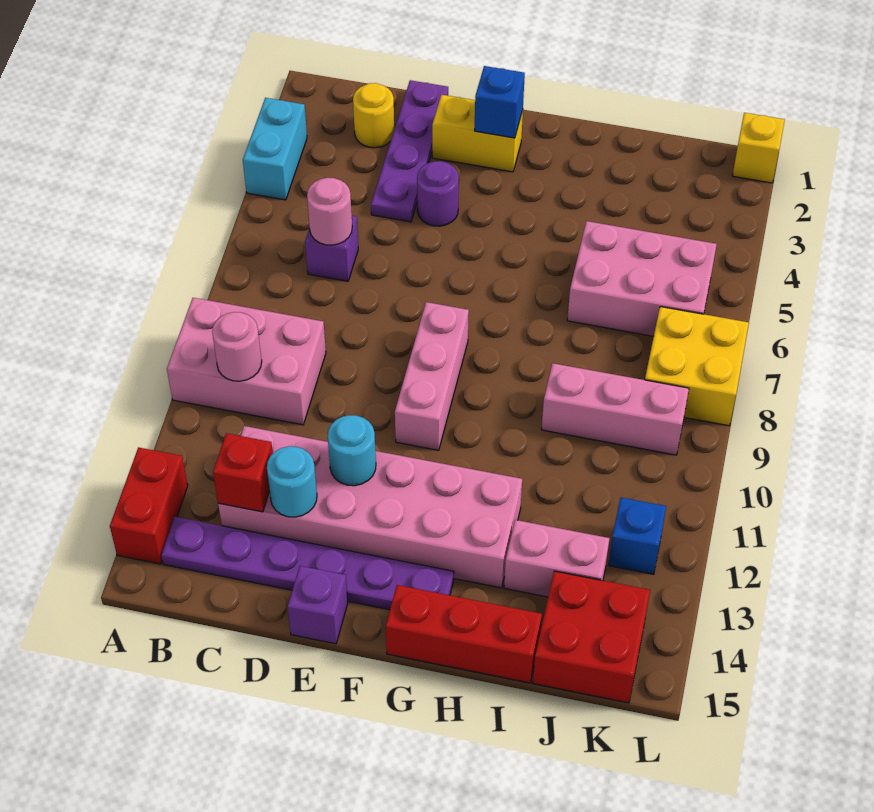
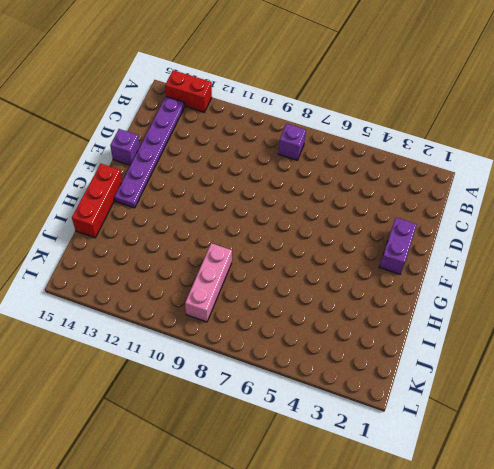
purple brick B8 level 1 -> purple brick C6 level 1
purple brick E2:F2 level 1 -> yellow brick E2:F2 level 1
none -> cyan brick A3:A4 level 1
none -> pink brick A9:C10 level 1
none -> yellow round brick C2 level 1

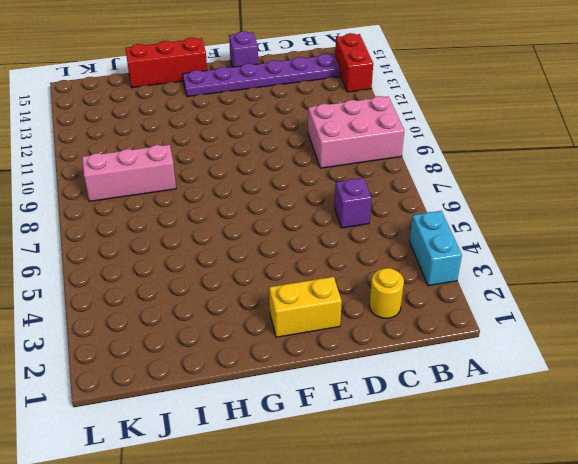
none -> pink brick C12:H13 level 1
none -> purple plate D1:D4 level 1
none -> purple round brick E4 level 1

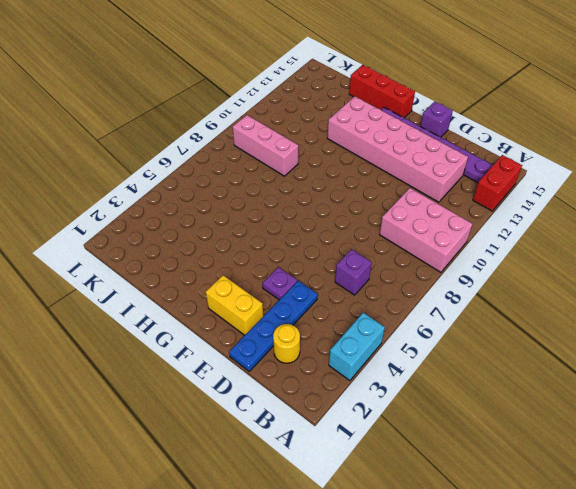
blue plate D1:D4 level 1 -> purple plate D1:D4 level 1
purple plate E4 level 1 -> purple round brick E4 level 1
none -> pink brick F8:F10 level 1
none -> pink brick I5:K6 level 1
none -> pink brick I13:J13 level 1

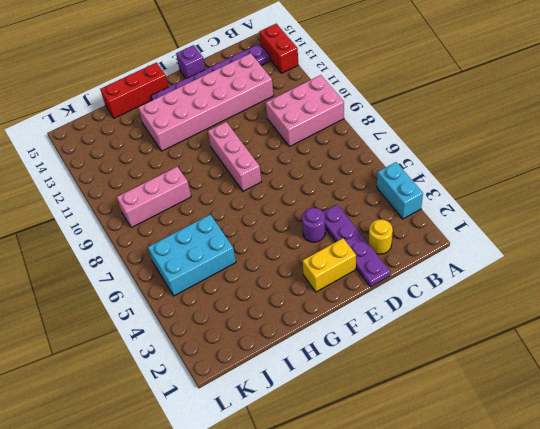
cyan brick I5:K6 level 1 -> pink brick I5:K6 level 1
none -> purple brick C6 level 1
none -> pink brick I13:J13 level 1
none -> red brick J14:K15 level 1

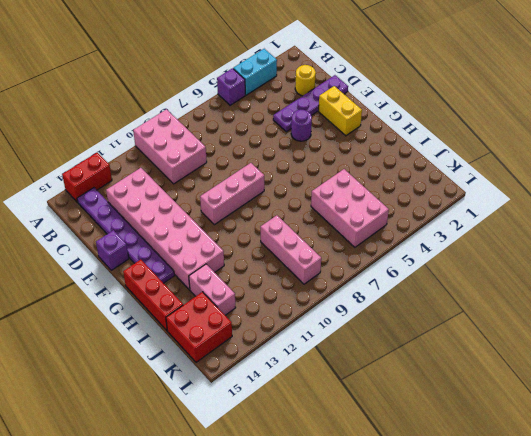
purple brick A5 level 1 -> purple brick C6 level 1
none -> yellow brick K7:L8 level 1
none -> blue brick K12 level 1
none -> yellow brick L1 level 1

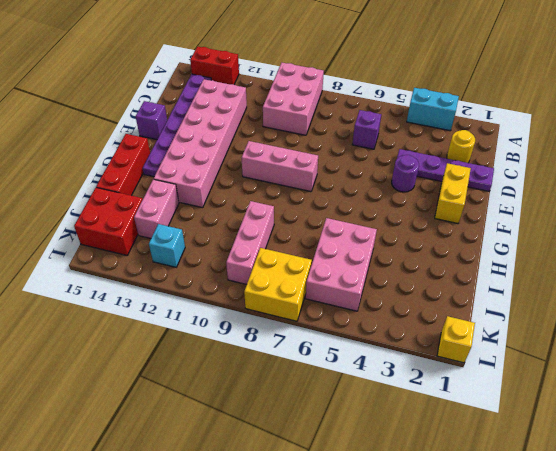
cyan brick K12 level 1 -> blue brick K12 level 1
none -> pink round brick B10 level 2
none -> pink round brick C6 level 2
none -> red brick C13 level 2

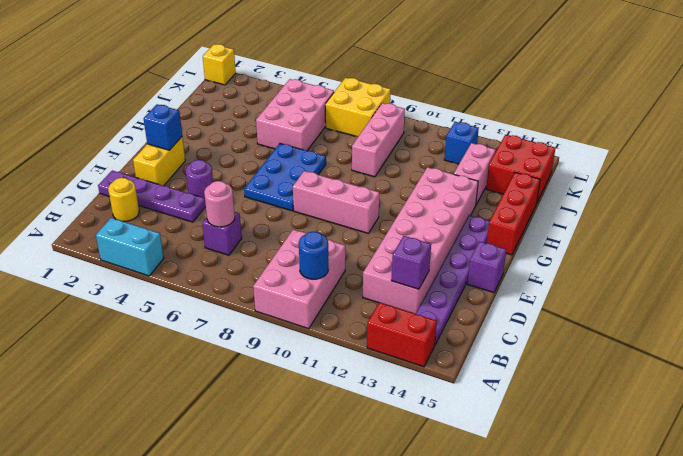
blue round brick B10 level 2 -> pink round brick B10 level 2
purple brick C13 level 2 -> red brick C13 level 2
blue plate F6:H7 level 1 -> none
none -> cyan round brick D13 level 2
none -> cyan round brick E12 level 2

